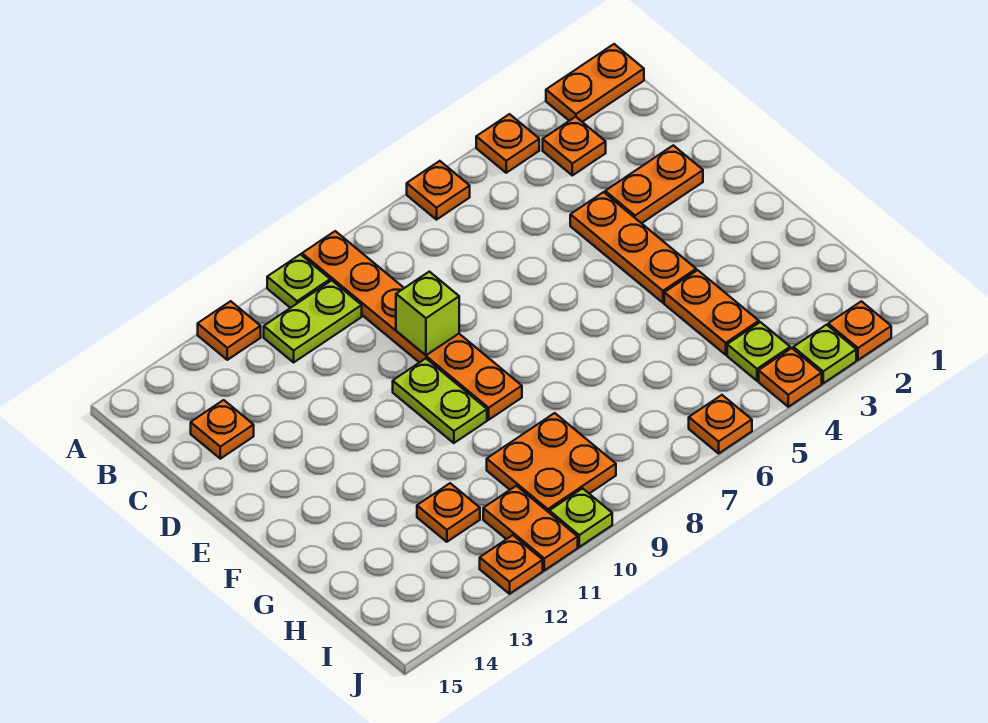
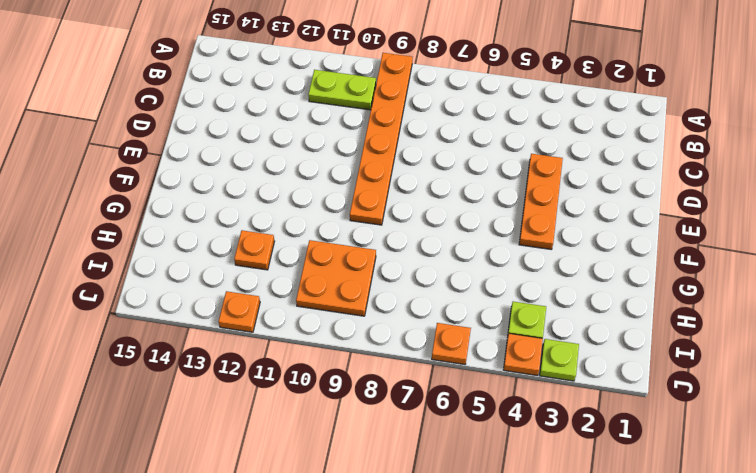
none -> orange plate A1:A2 level 1
none -> orange plate A4 level 1
none -> orange plate A6 level 1

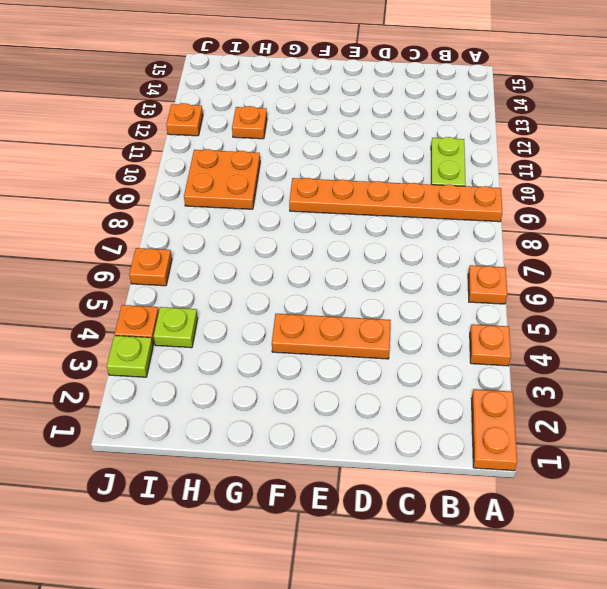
none -> lime plate A10 level 1
none -> orange plate A12 level 1
none -> orange plate B3 level 1

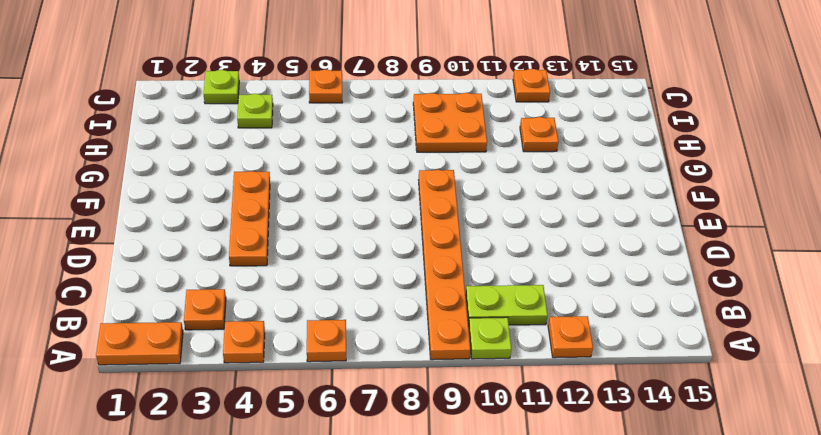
none -> orange plate C14 level 1
none -> orange plate D2:D3 level 1
none -> lime plate E10:F10 level 1

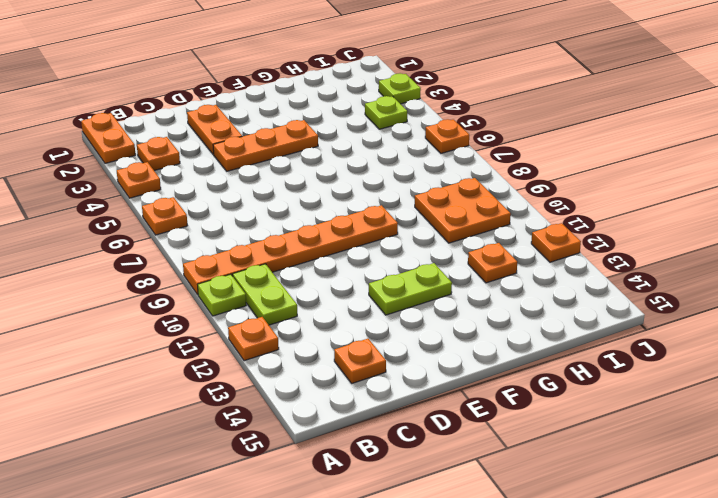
lime plate E12:F12 level 1 -> lime plate E10:F10 level 1
none -> orange plate G4:H4 level 1
none -> orange plate I11:J11 level 1
none -> orange plate J2 level 1

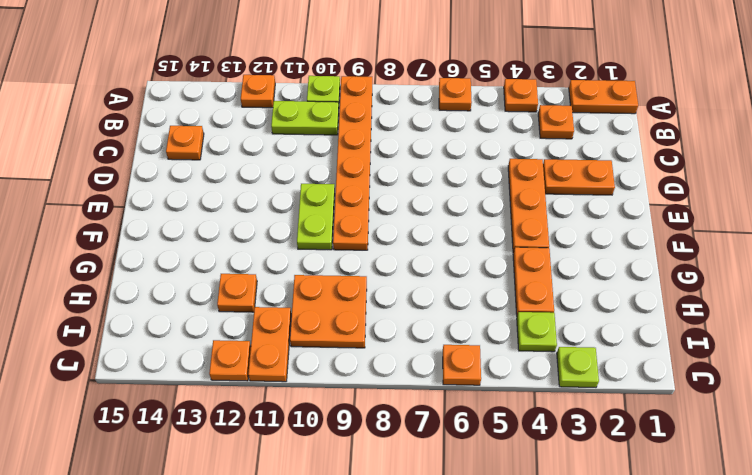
none -> orange plate J2 level 1
none -> orange plate J4 level 1
none -> lime plate J10 level 1

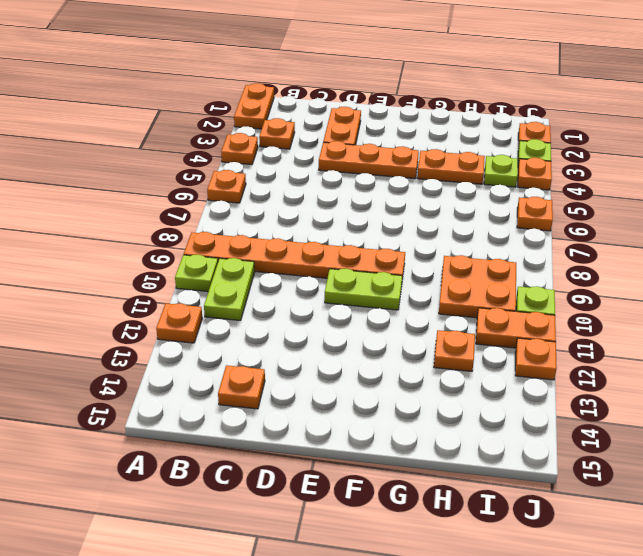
none -> lime brick D9 level 2

